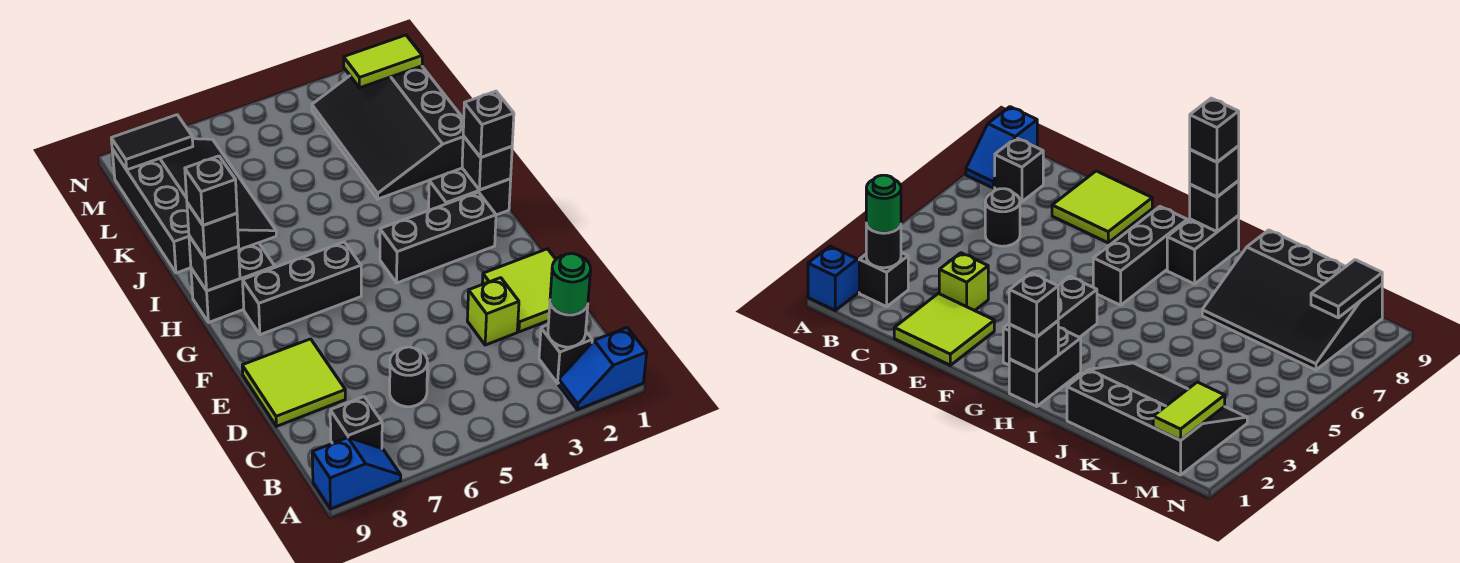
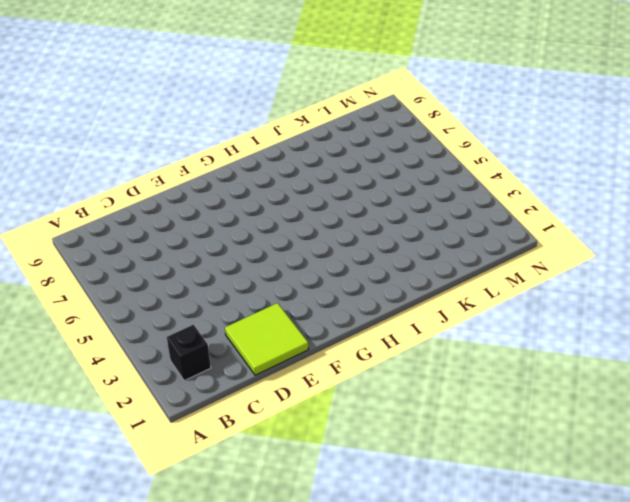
none -> blue slope A1:A2 level 1 top 1
none -> blue slope A8:A9 level 1 top 9
none -> black brick B8 level 1

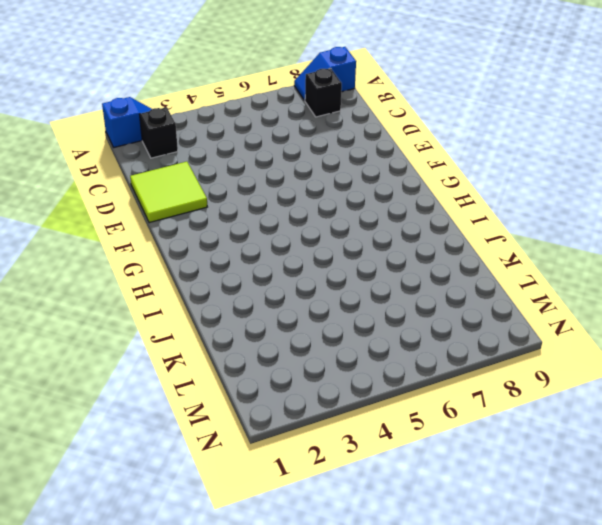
none -> black round brick C6 level 1
none -> lime brick D3 level 1
none -> lime tile D8:E9 level 1

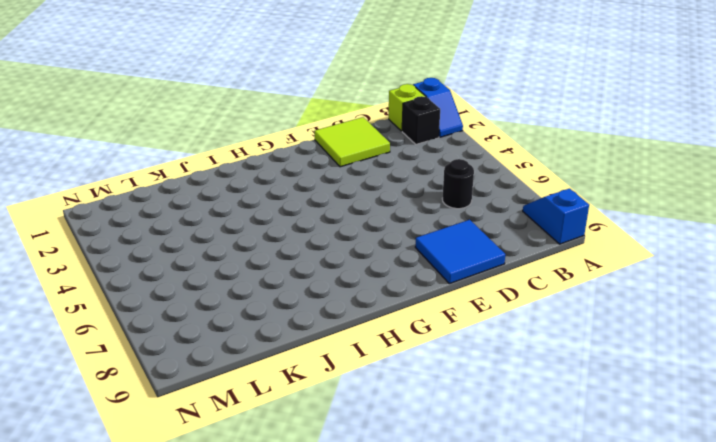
lime brick B1 level 1 -> lime brick D3 level 1
blue tile D8:E9 level 1 -> lime tile D8:E9 level 1
none -> black brick B8 level 1
none -> black brick G2:G4 level 1
none -> black brick G6:G8 level 1

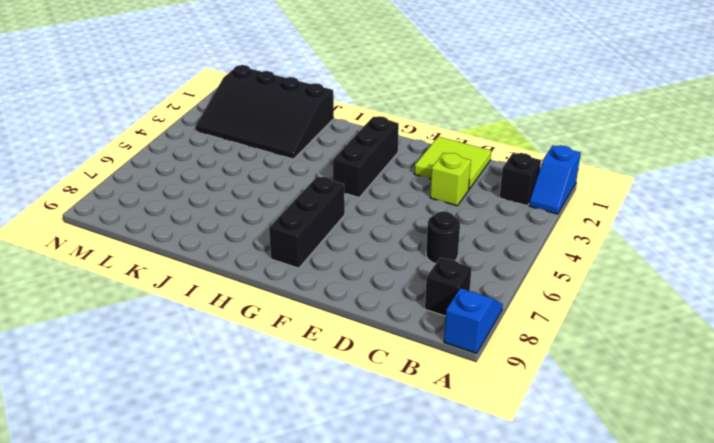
none -> lime tile D8:E9 level 1
none -> black brick H1:H2 level 1
none -> black brick H8:H9 level 1

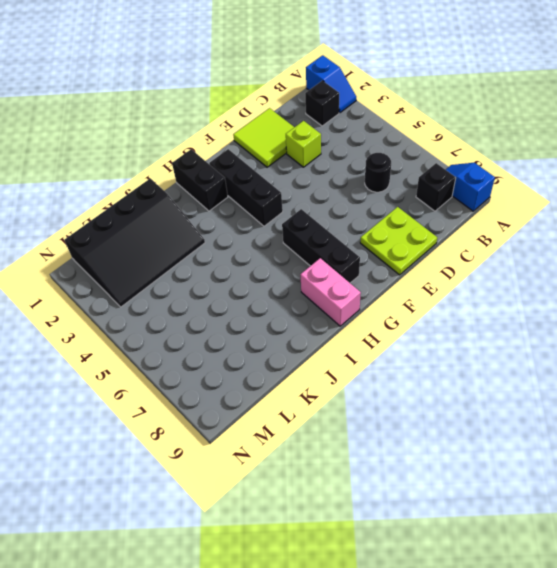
lime plate D8:E9 level 1 -> lime tile D8:E9 level 1
pink brick H8:H9 level 1 -> black brick H8:H9 level 1
none -> black slope J7:M9 level 1 top 9
none -> black round brick B2 level 2
none -> black brick H1 level 2

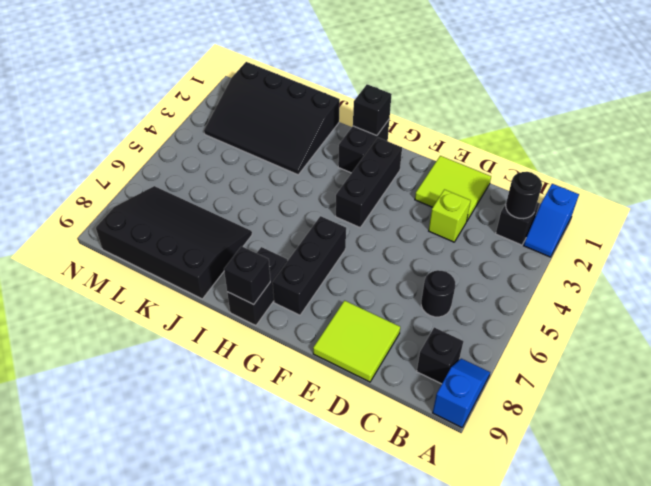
none -> lime tile M1:M2 level 2
none -> black tile M8:M9 level 2
none -> green round brick B2 level 3

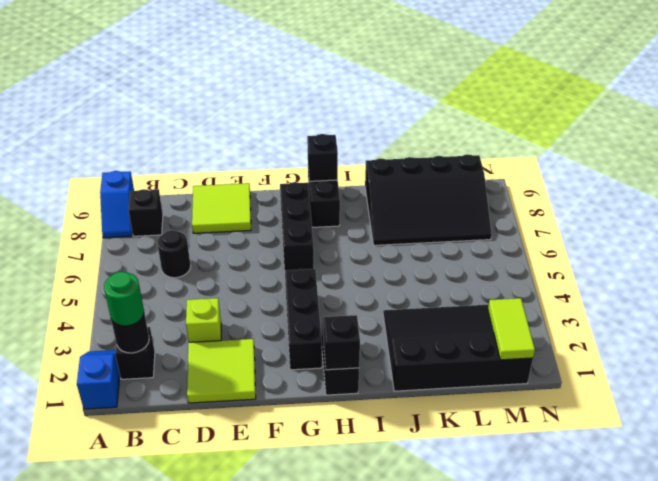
none -> black tile M8:M9 level 2
none -> black brick H1 level 3
none -> black brick H9 level 3

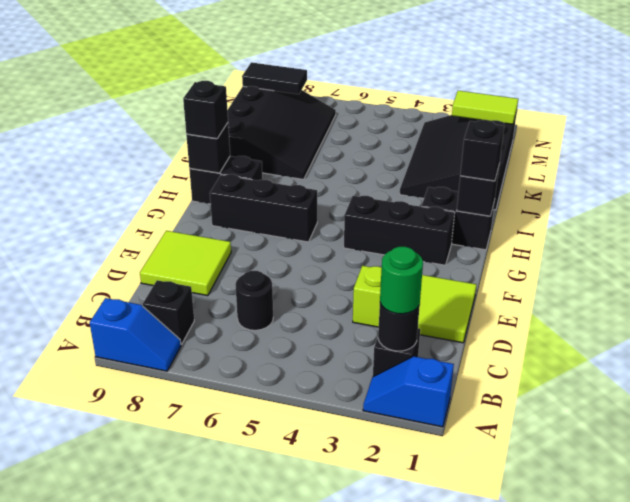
none -> black brick H9 level 4

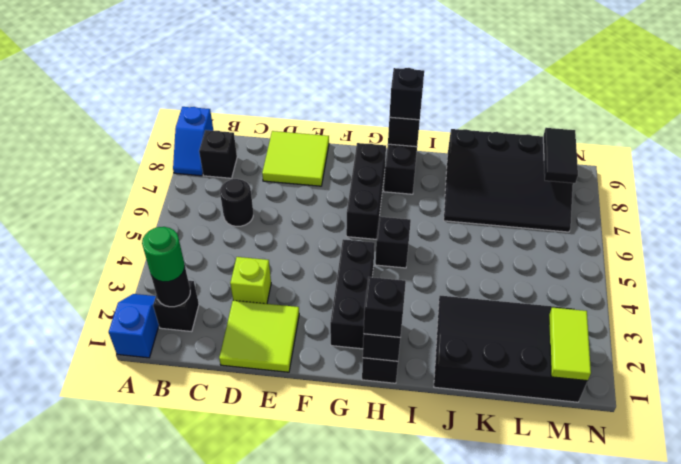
black brick H5 level 1 -> black brick H9 level 4

